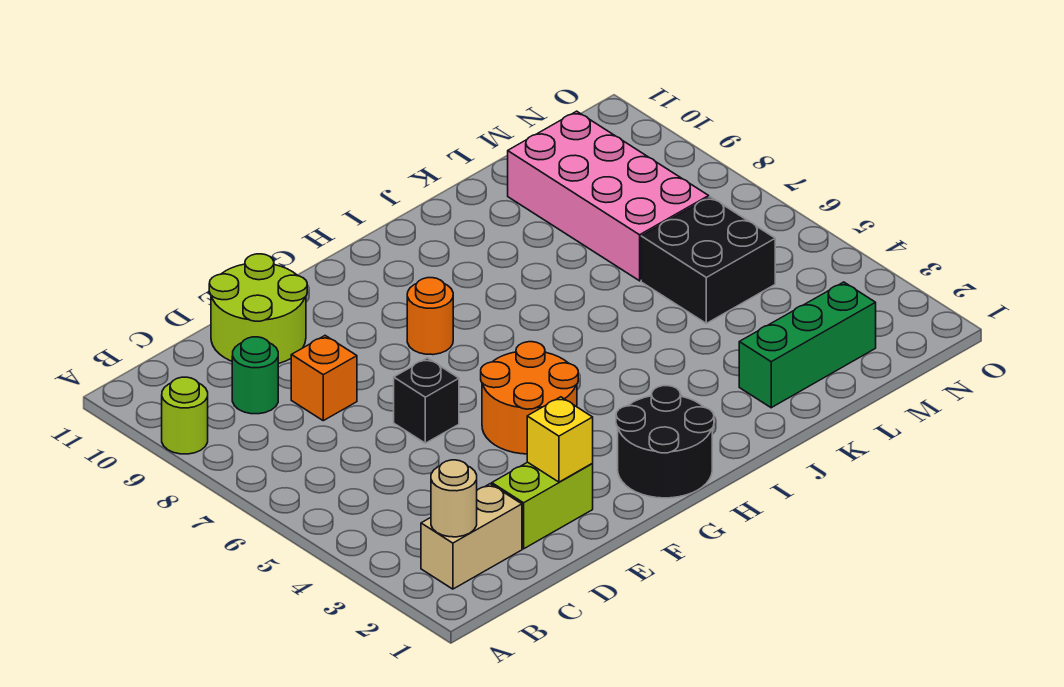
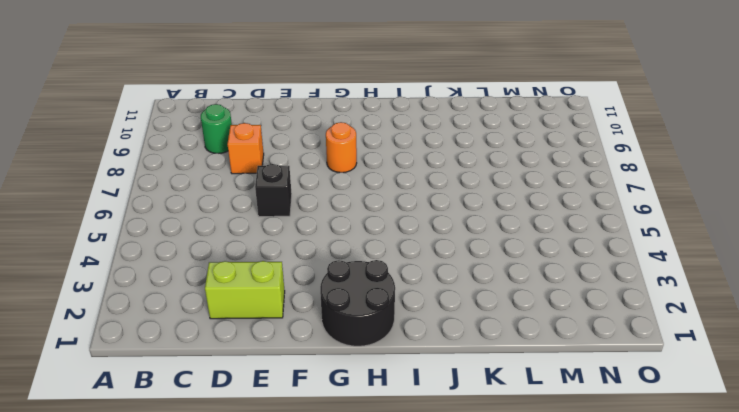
none -> lime round brick A9 level 1
none -> tan brick B2:C2 level 1
none -> lime round brick D10:E11 level 1

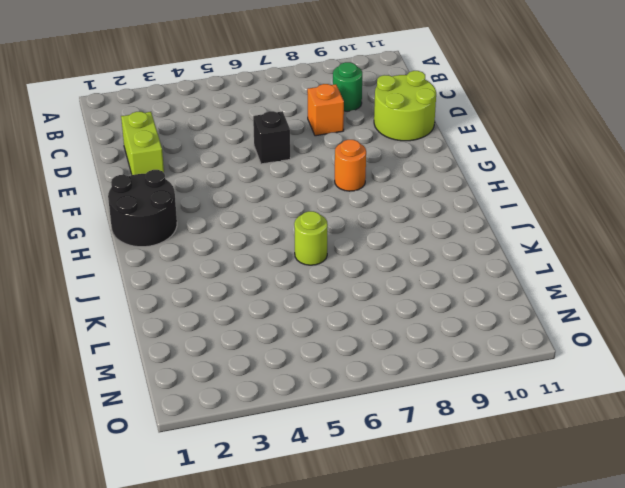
lime round brick J6 level 1 -> lime round brick A9 level 1
none -> tan brick B2:C2 level 1
none -> orange round brick F4:G5 level 1
none -> green brick K2:M2 level 1

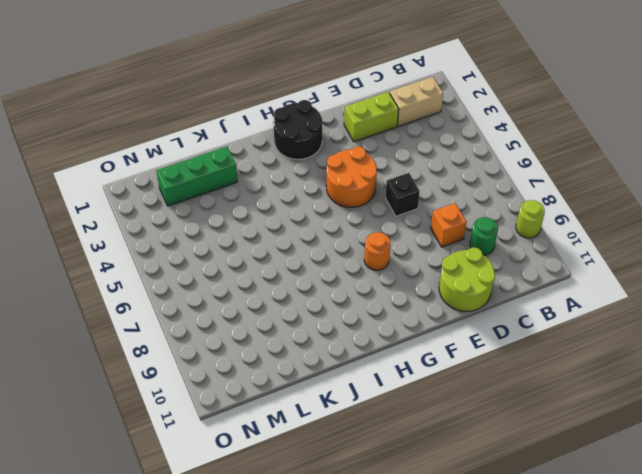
none -> black brick L5:M6 level 1
none -> pink brick L7:M10 level 1
none -> tan round brick B2 level 2

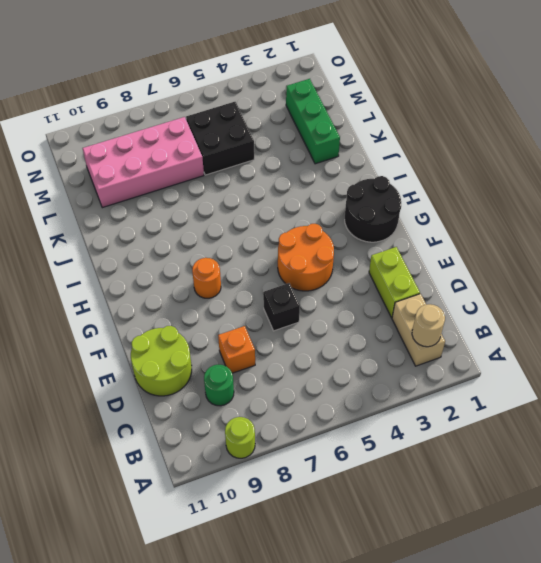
none -> yellow brick E2 level 2

